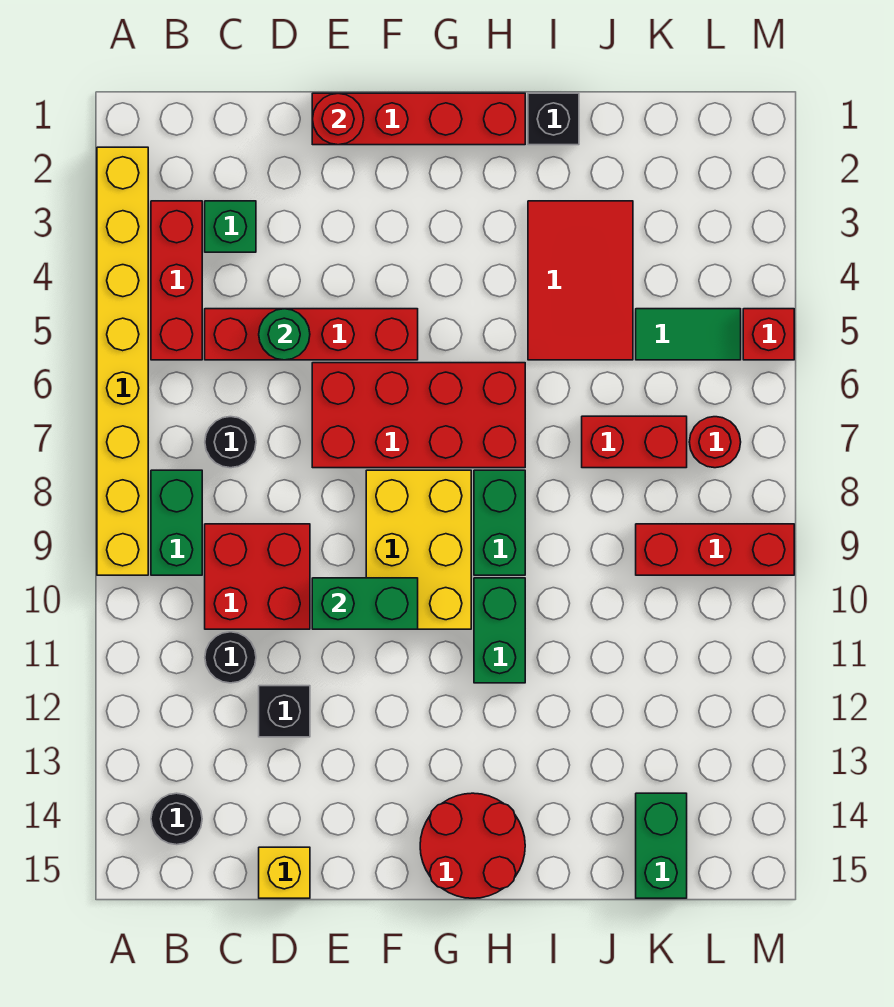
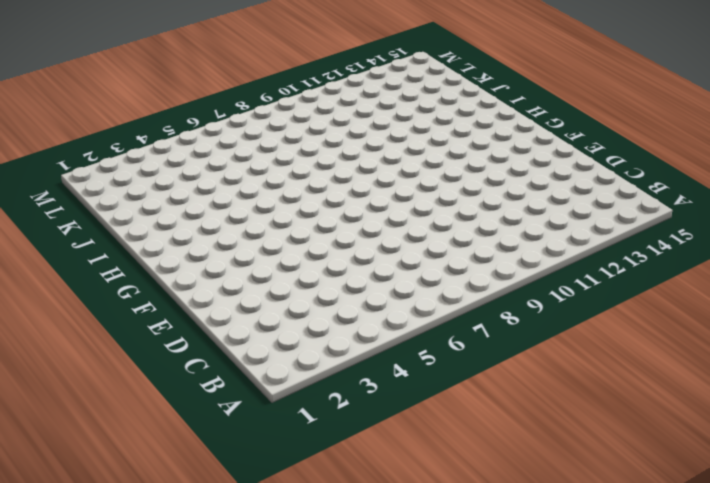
none -> yellow brick A2:A9 level 1
none -> red brick B3:B5 level 1
none -> green brick B8:B9 level 1

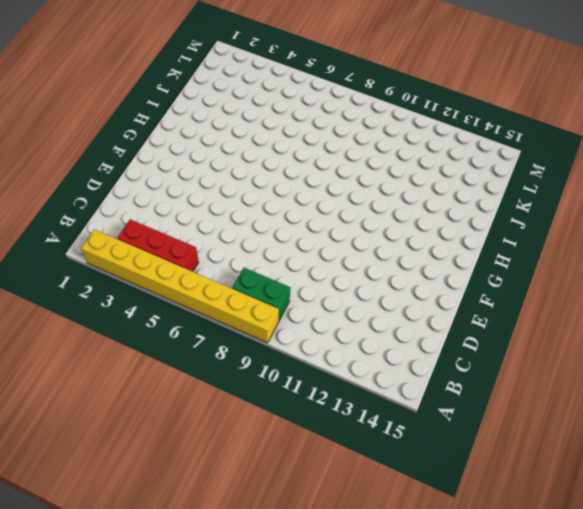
none -> black round brick B14 level 1
none -> green brick C3 level 1
none -> red brick C5:F5 level 1

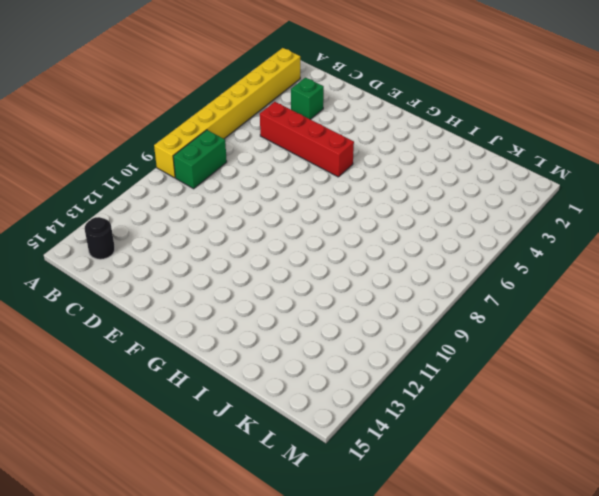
none -> red brick B3:B5 level 1
none -> black round brick C7 level 1
none -> red brick C9:D10 level 1

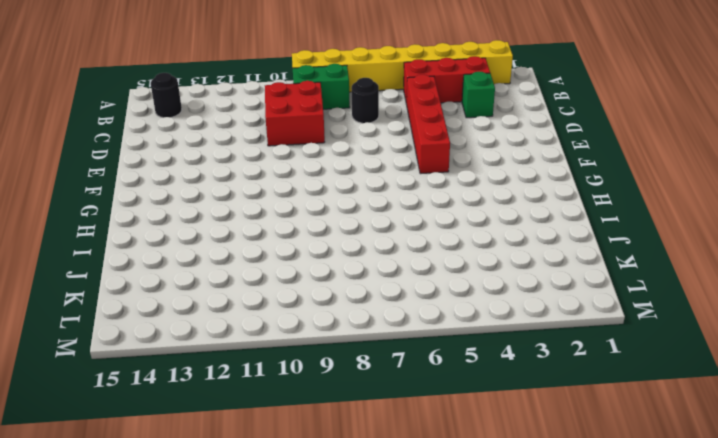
none -> black round brick C11 level 1
none -> black brick D12 level 1
none -> yellow brick D15 level 1

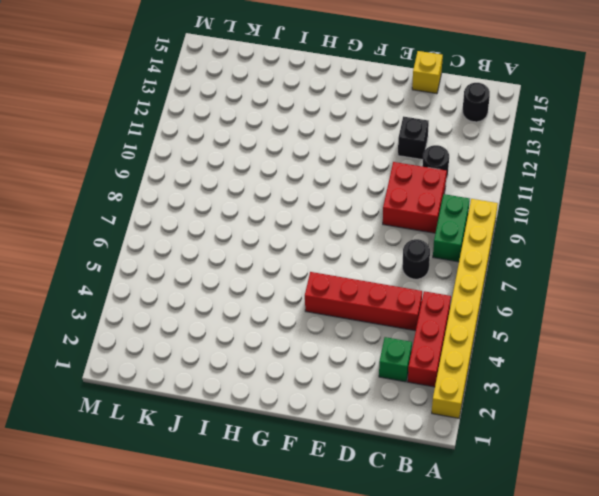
none -> red brick E1:H1 level 1
none -> red brick E6:H7 level 1
none -> yellow brick F8:G10 level 1

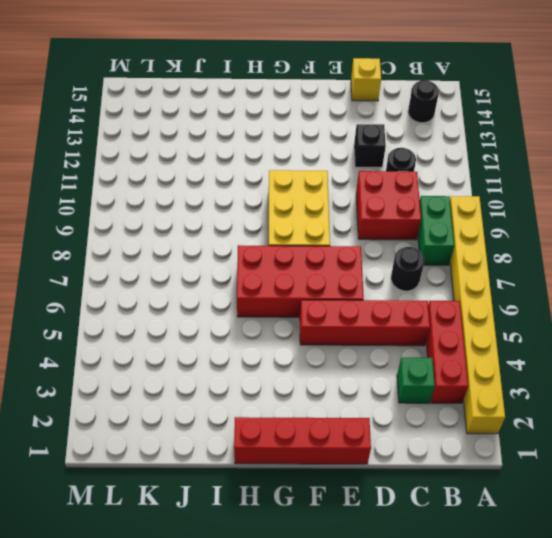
none -> red round brick G14:H15 level 1
none -> green brick H8:H9 level 1
none -> green brick H10:H11 level 1

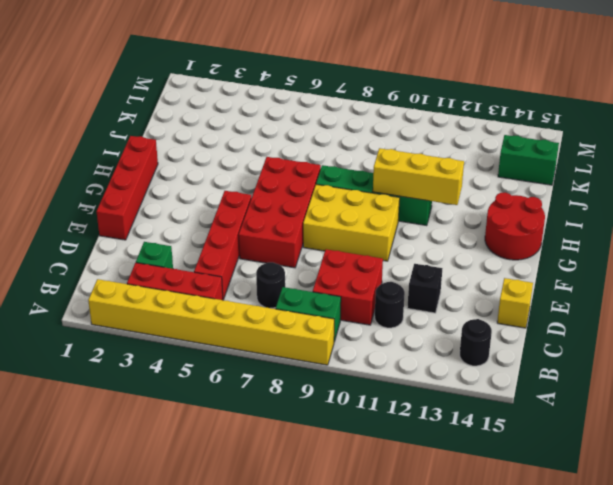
yellow brick H10:H12 level 2 -> none
none -> black brick I1 level 1
none -> red tile I3:J5 level 1
none -> red brick J7:K7 level 1

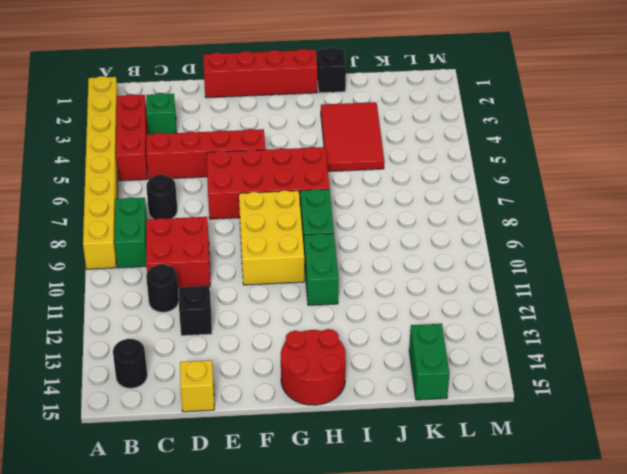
none -> red brick J7:K7 level 1
none -> green tile K5:L5 level 1
none -> red brick K9:M9 level 1

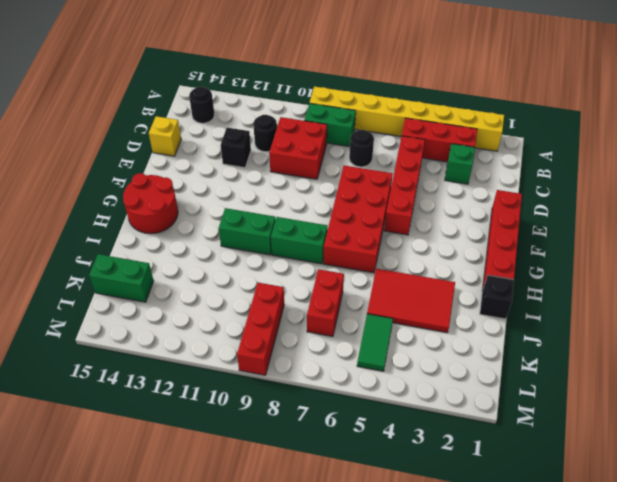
none -> yellow brick F8:G10 level 1
none -> red round brick L7 level 1
none -> red brick M5 level 1

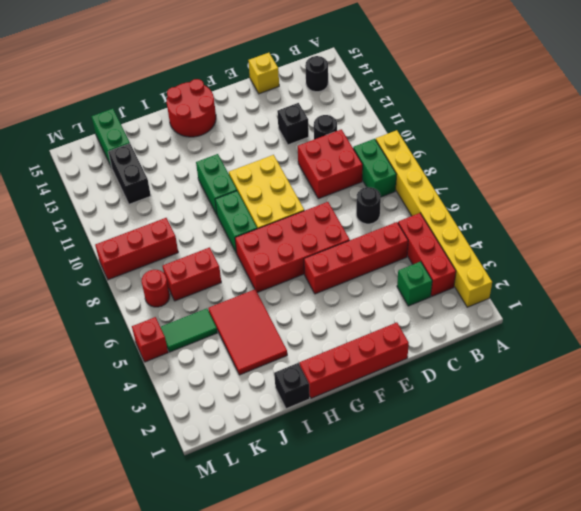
black brick K12:K13 level 1 -> none
none -> green round brick D5 level 2
none -> red round brick E1 level 2
none -> green brick E10:F10 level 2

